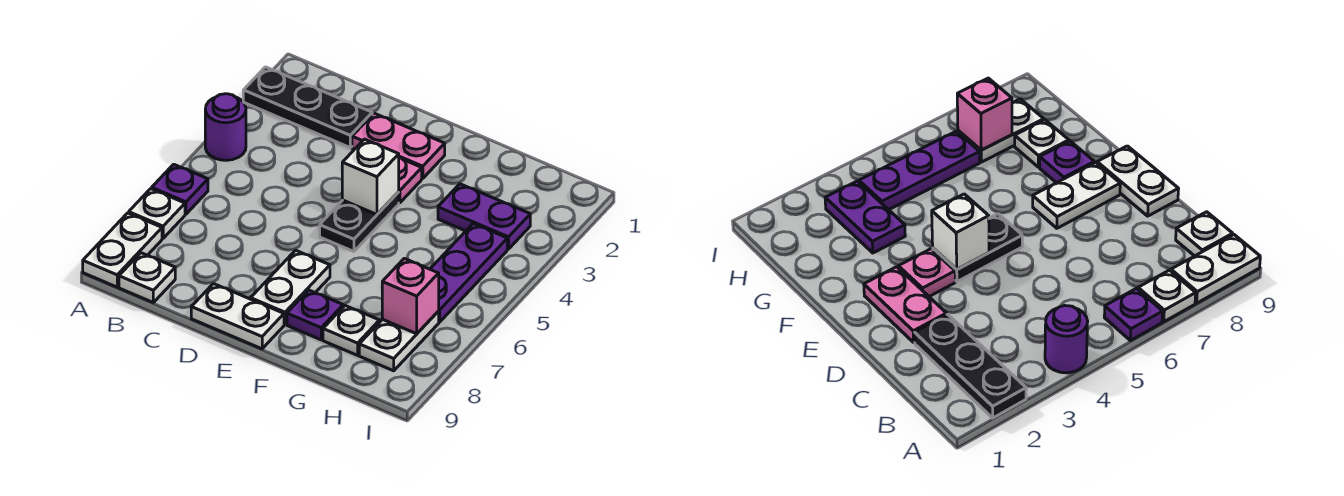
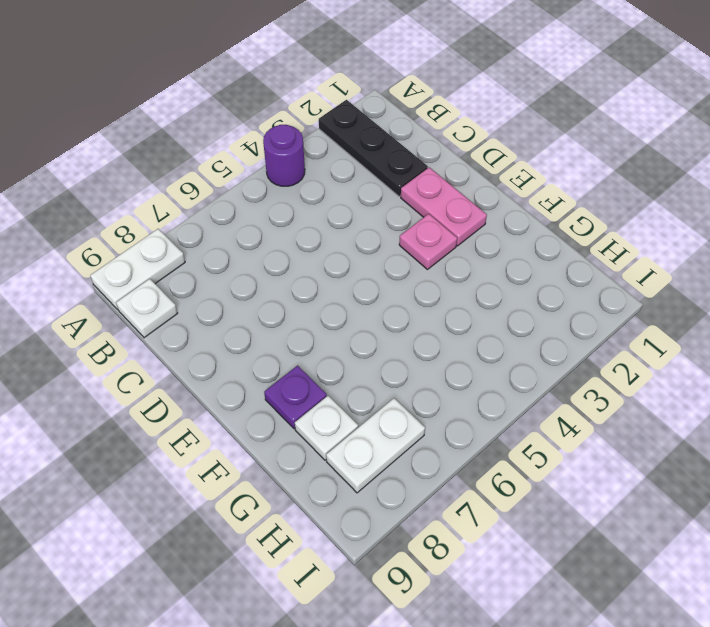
none -> purple plate A6 level 1
none -> white plate A7 level 1
none -> white plate D9:E9 level 1

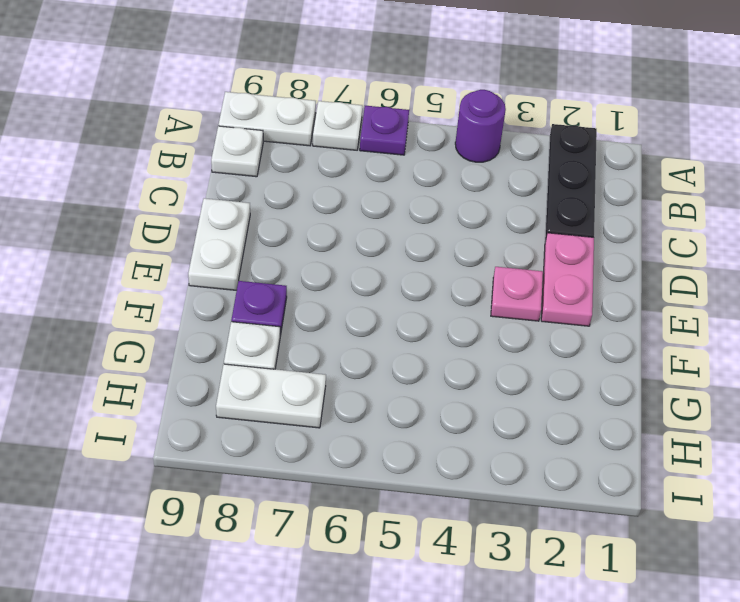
none -> black plate E4:E5 level 1
none -> white plate E7:E8 level 1
none -> purple plate G3:H3 level 1

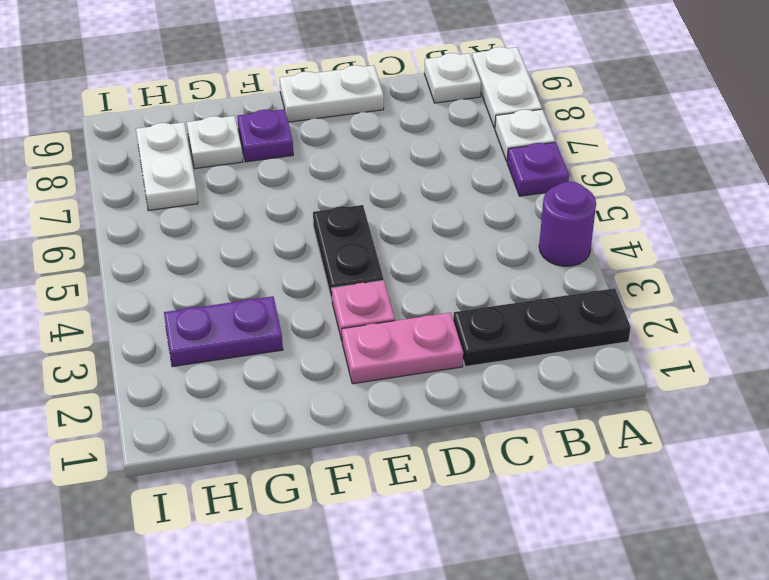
none -> white plate E7:E8 level 1
none -> purple plate H4:H6 level 1
none -> white brick E4 level 2

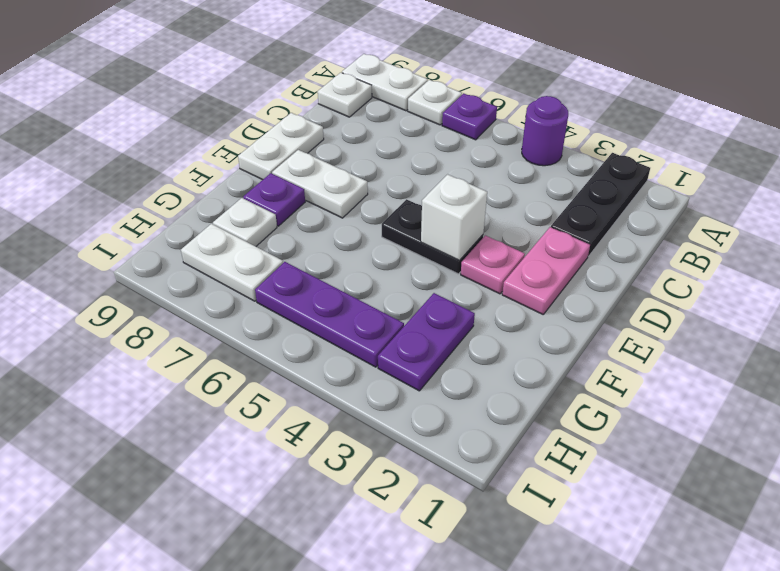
none -> pink brick H7 level 2

